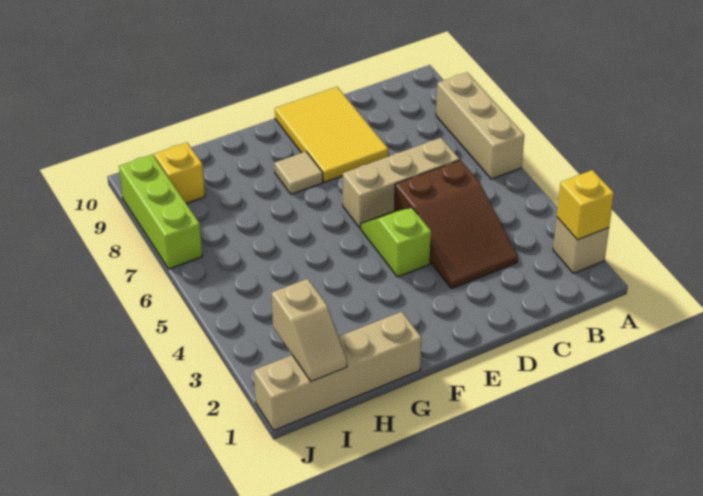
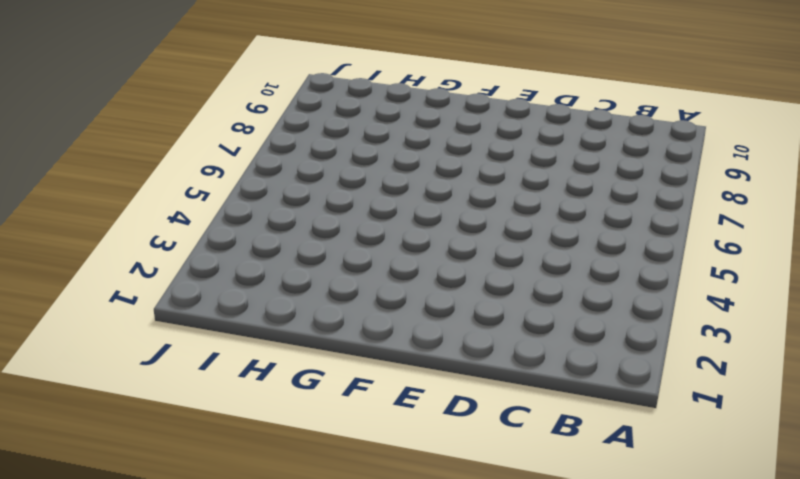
none -> tan brick A2 level 1
none -> tan brick A6:A8 level 1
none -> brown slope C3:D5 level 1 top 5

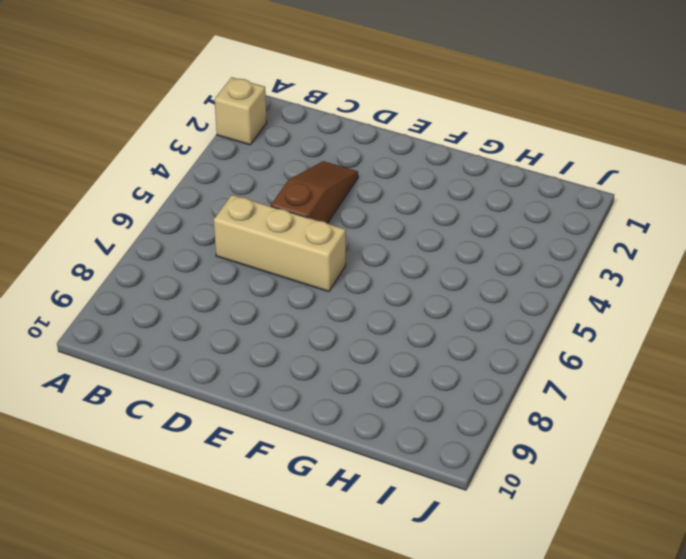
brown slope D3:D5 level 1 top 5 -> brown slope C3:D5 level 1 top 5
none -> tan brick A6:A8 level 1
none -> yellow tile D8:E10 level 1
none -> lime slope E4:E5 level 1 top 4

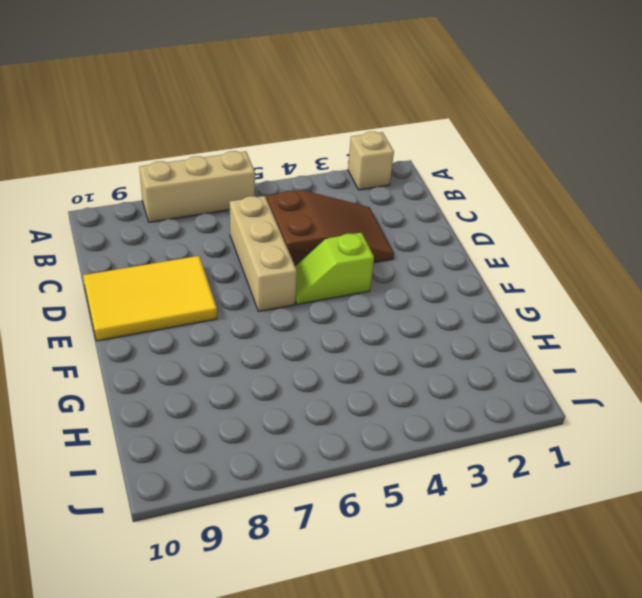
none -> tan tile F8 level 1
none -> tan brick G1:J1 level 1
none -> yellow brick I9 level 1

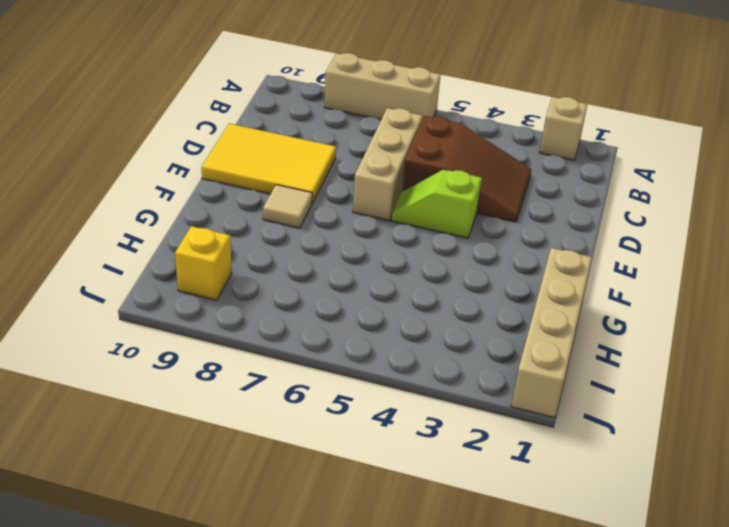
none -> lime brick J7:J9 level 1
none -> yellow brick A2 level 2
none -> tan slope I1:I2 level 2 top 2

